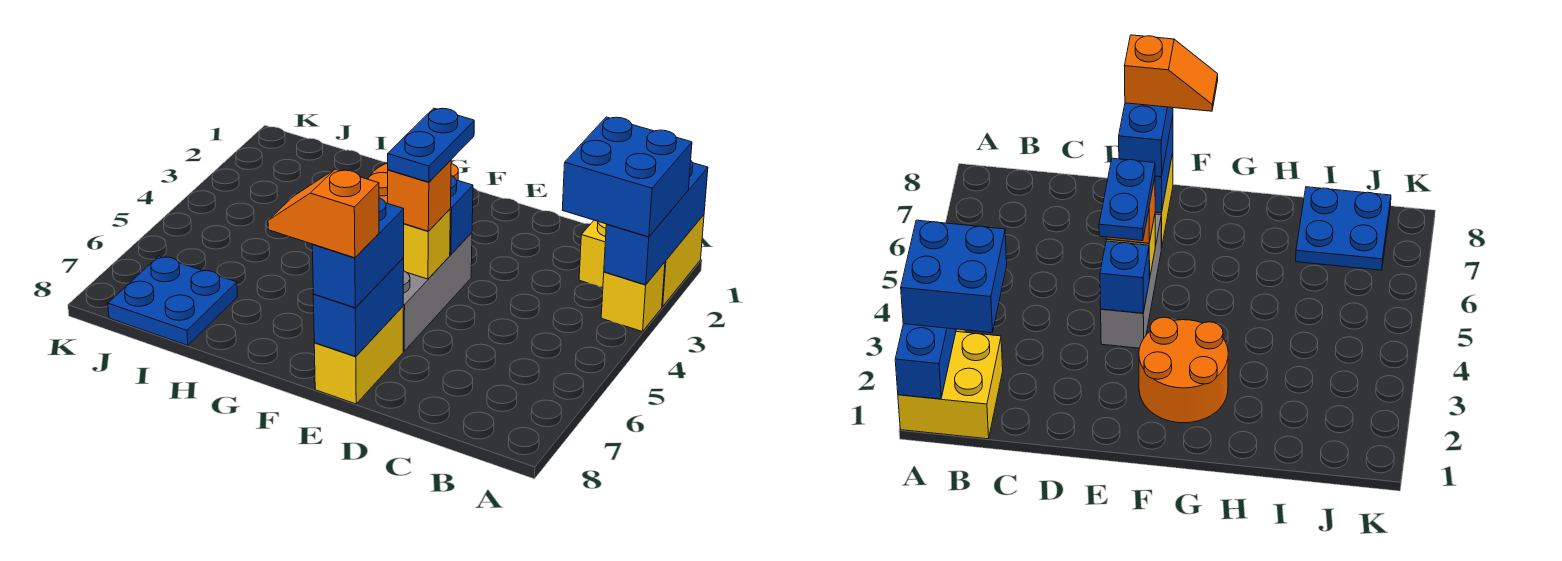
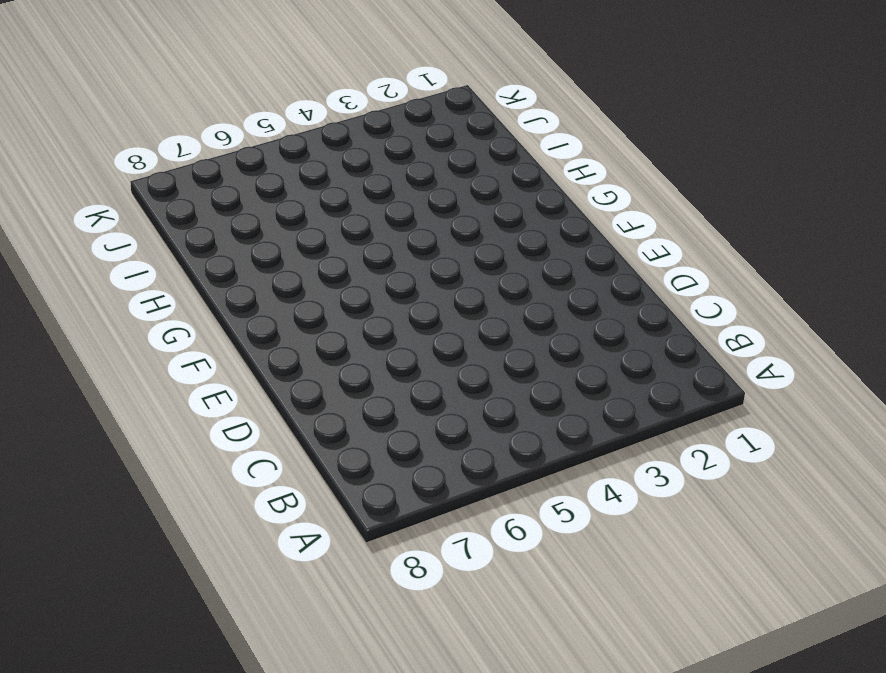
none -> yellow brick A1:B2 level 1
none -> yellow brick A3 level 1
none -> grey brick E4:E6 level 1

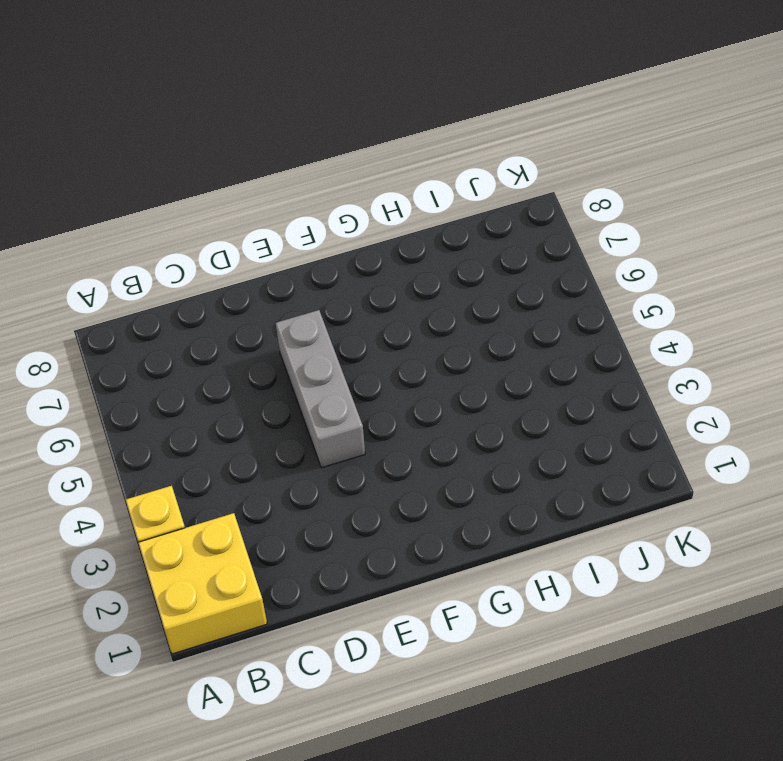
none -> yellow brick E7:E8 level 1
none -> orange round brick F2:G3 level 1
none -> blue plate I7:J8 level 1

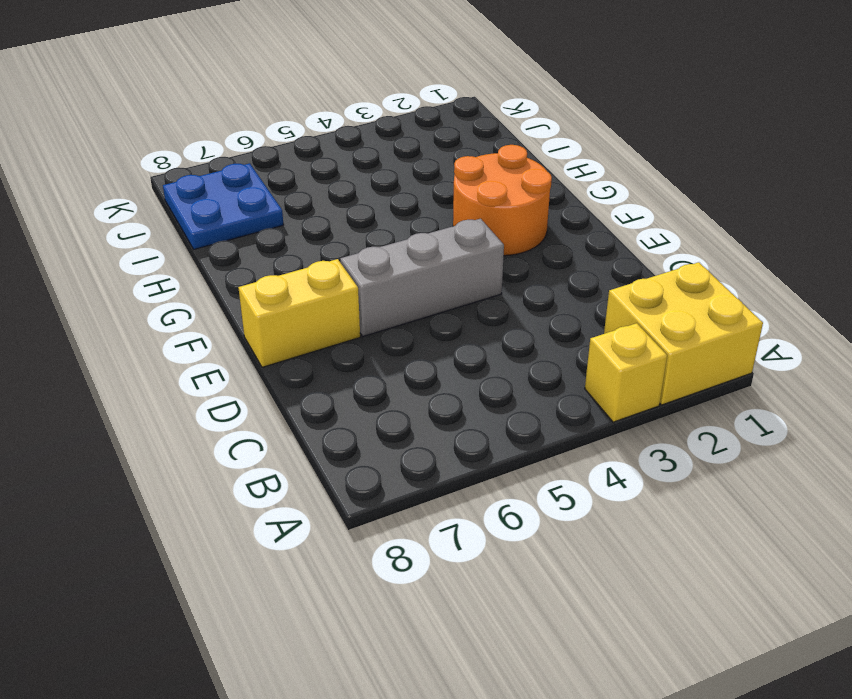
none -> blue brick A1:A3 level 2
none -> blue brick E4 level 2
none -> yellow brick E5 level 2

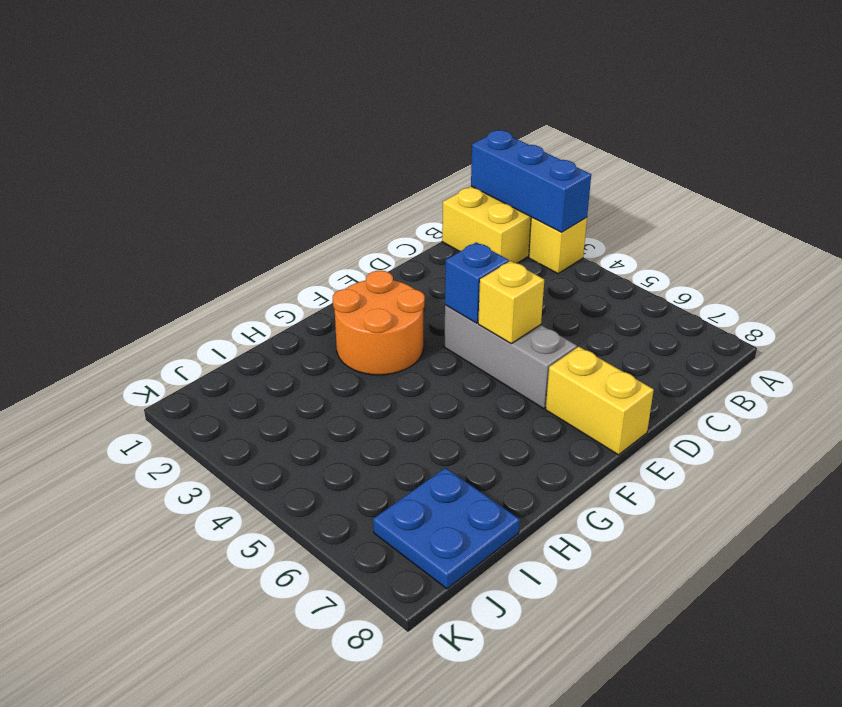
none -> blue brick E7:E8 level 2
none -> blue brick A2:B3 level 3
none -> orange brick E5 level 3

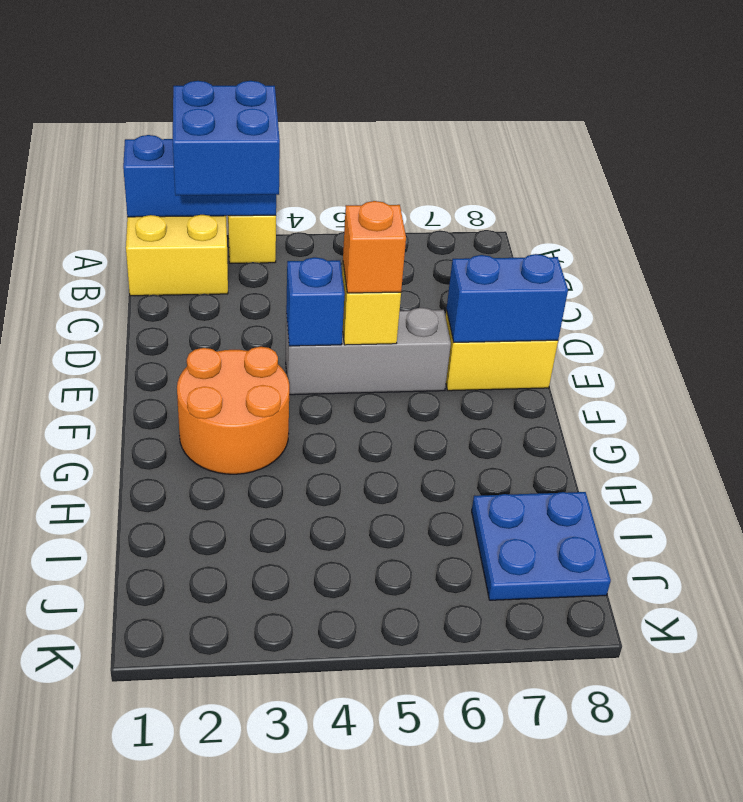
none -> blue brick E7:E8 level 3
none -> blue plate E4:E5 level 4
none -> orange slope E8:F8 level 4 top E

